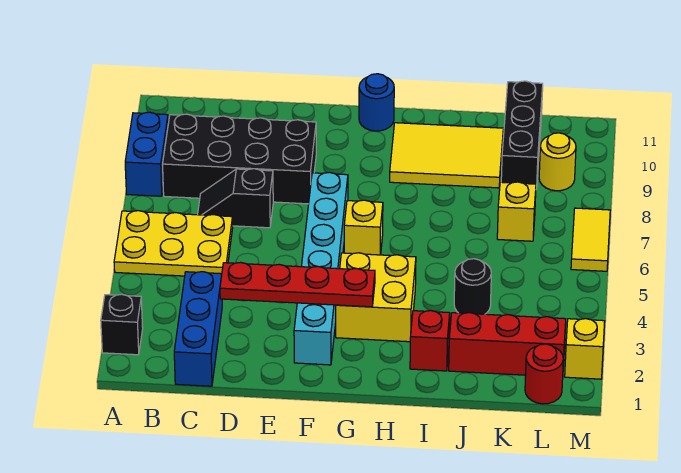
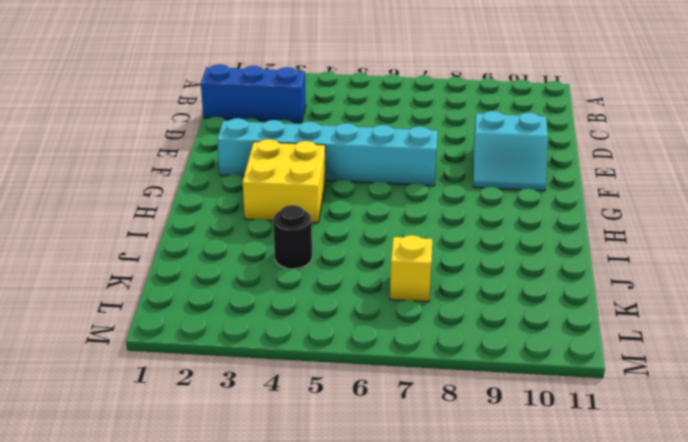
cyan slope E9:F10 level 1 top E -> black brick B8:E9 level 1
none -> black brick A2 level 1
none -> yellow plate A5:C6 level 1
none -> blue brick A8:A9 level 1

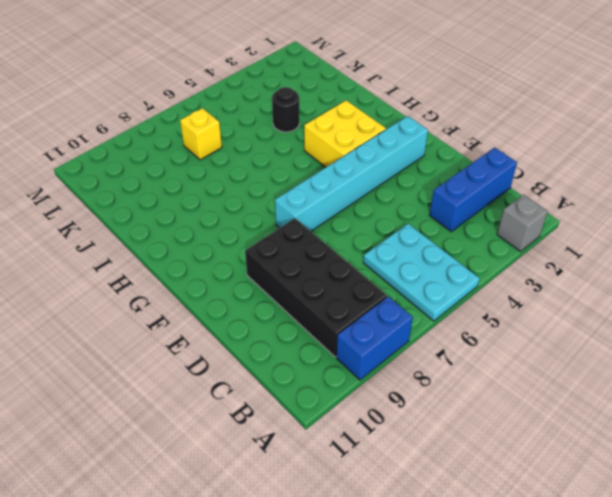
grey brick A2 level 1 -> black brick A2 level 1
cyan plate A5:C6 level 1 -> yellow plate A5:C6 level 1
none -> black slope C7:D7 level 1 top D
none -> yellow brick G6 level 1
none -> blue round brick G11 level 1

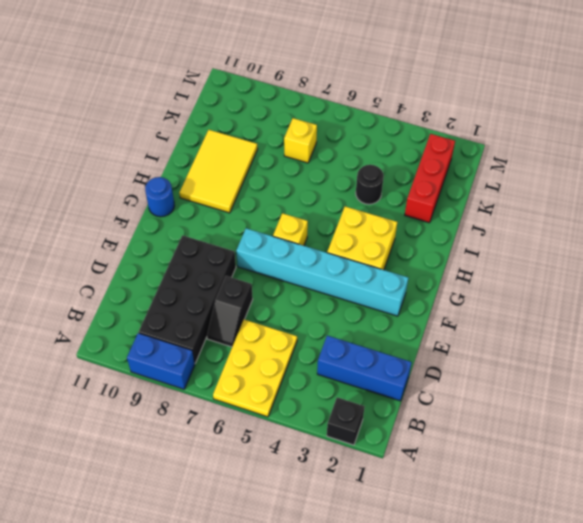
none -> red brick I2 level 1
none -> black brick K9:K11 level 1
none -> red round brick L1 level 1

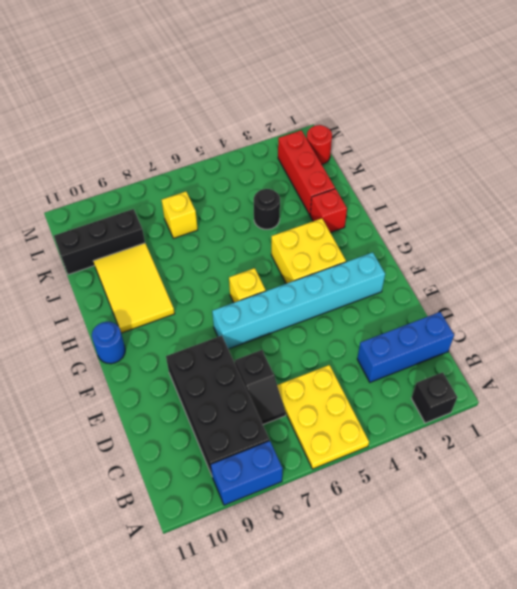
none -> yellow round brick L9 level 1
none -> yellow brick M2 level 1
none -> yellow tile M6:M7 level 1

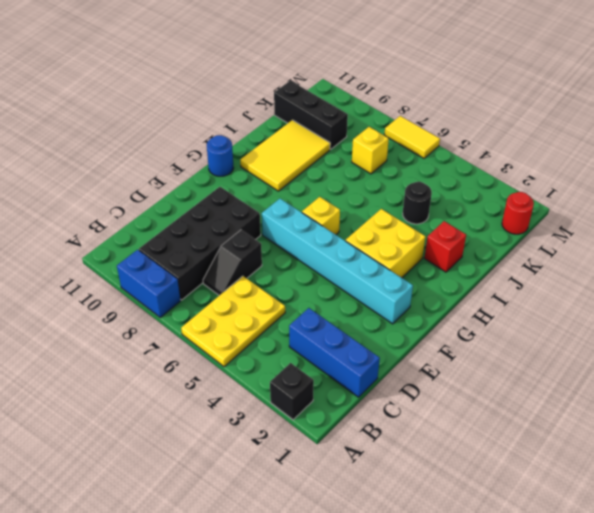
none -> red brick J2:L2 level 1
none -> yellow round brick L9 level 1
none -> yellow brick M2 level 1

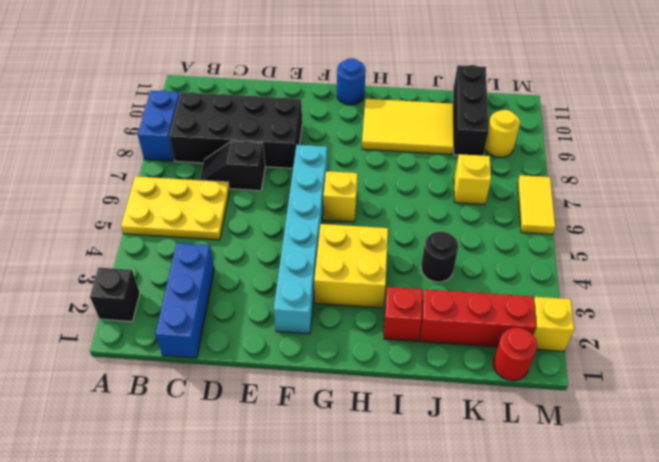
none -> red plate D3:G3 level 2

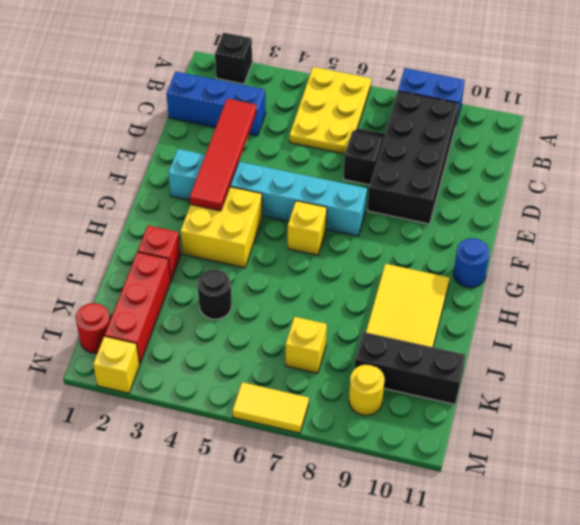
red tile D3:G3 level 2 -> red plate D3:G3 level 2

